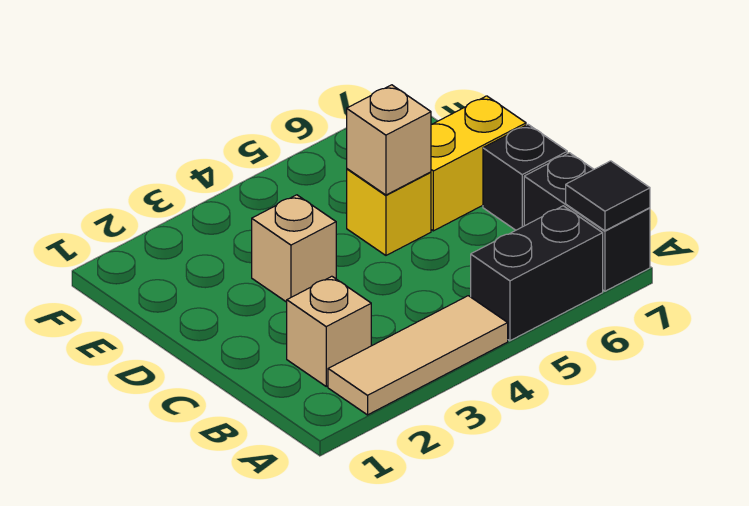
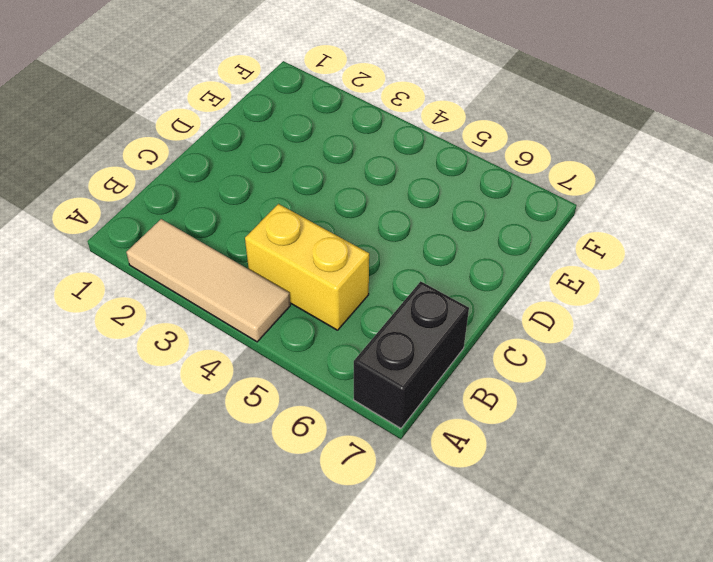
yellow brick B4:B5 level 1 -> yellow brick D6:D7 level 1
none -> black brick A5:A6 level 1
none -> tan brick B2 level 1

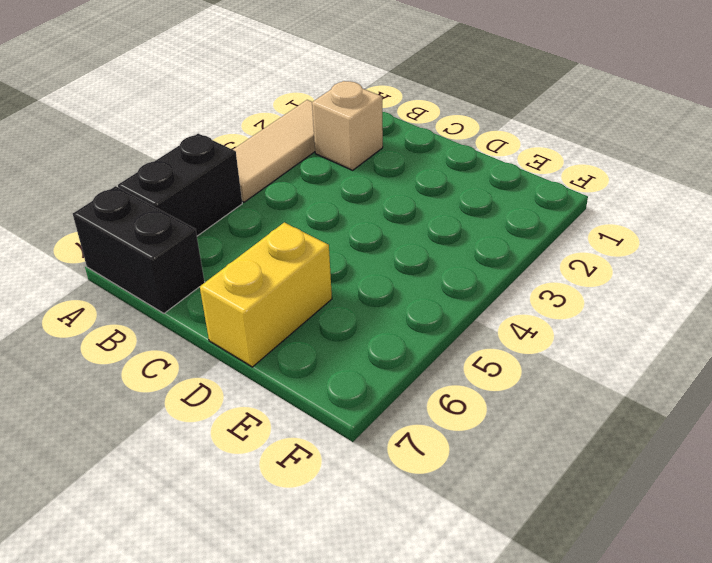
none -> black brick C7 level 1
none -> tan brick D3 level 1

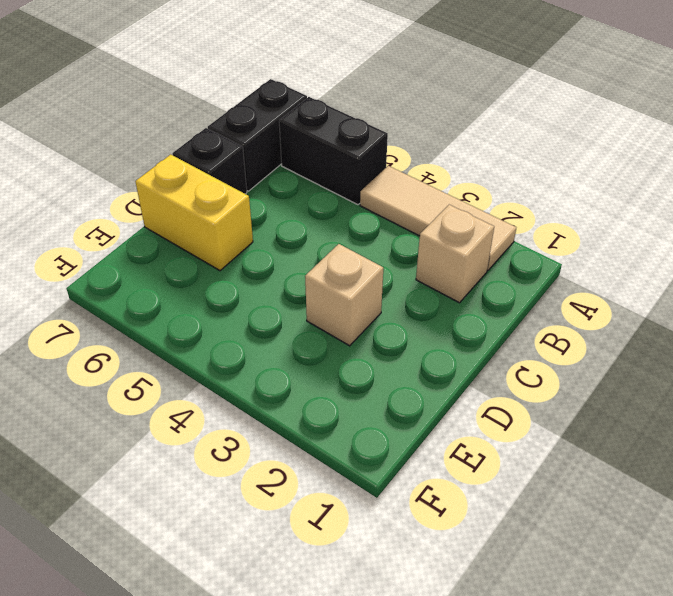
none -> yellow brick D5 level 1
none -> black tile A7 level 2

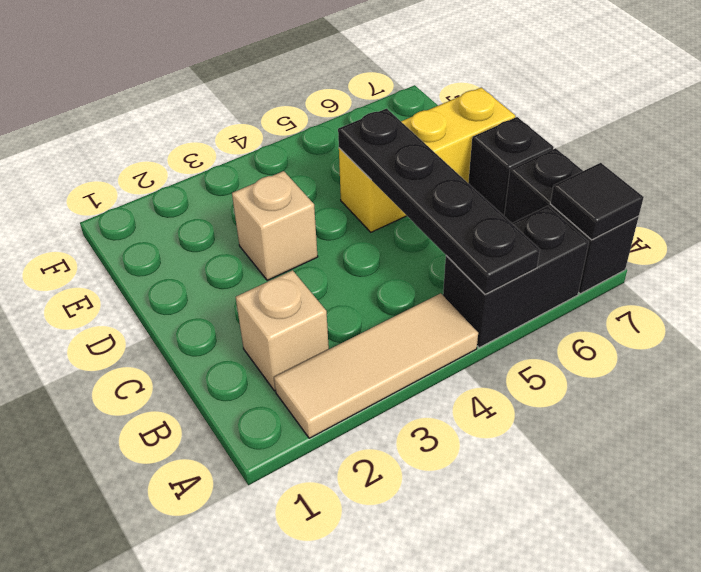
black plate A5:D5 level 2 -> tan brick D5 level 2

